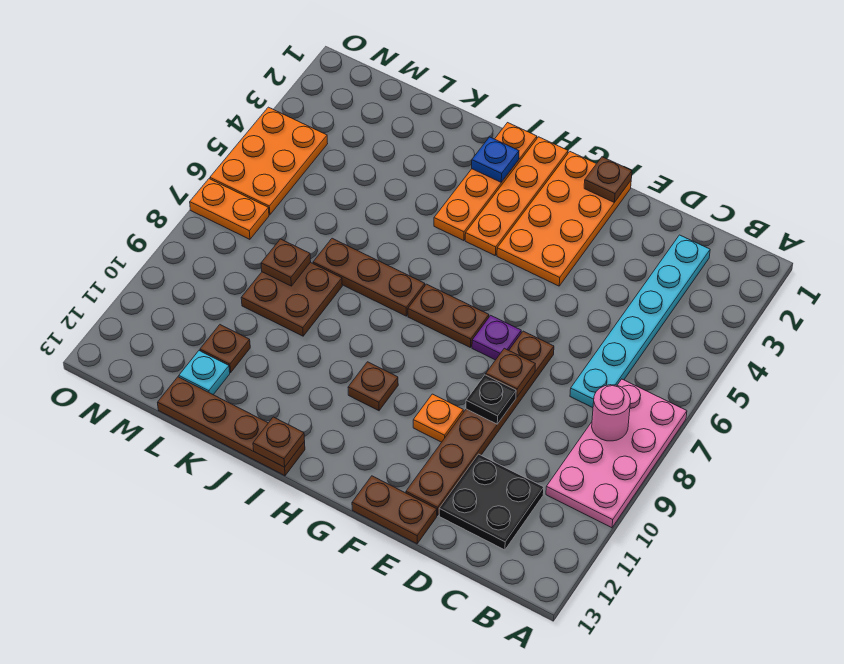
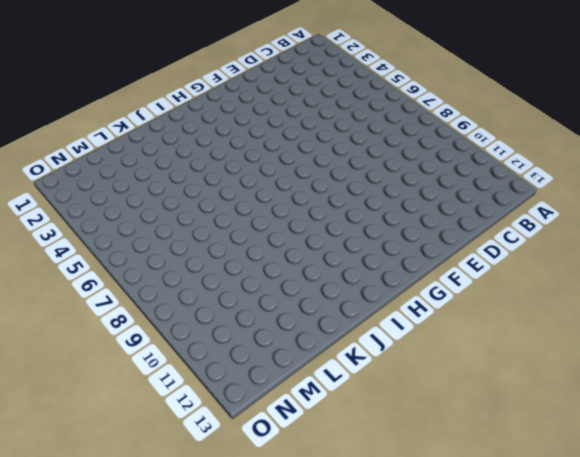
none -> pink plate A7:B10 level 1
none -> cyan plate C2:C7 level 1
none -> black plate C11:D12 level 1

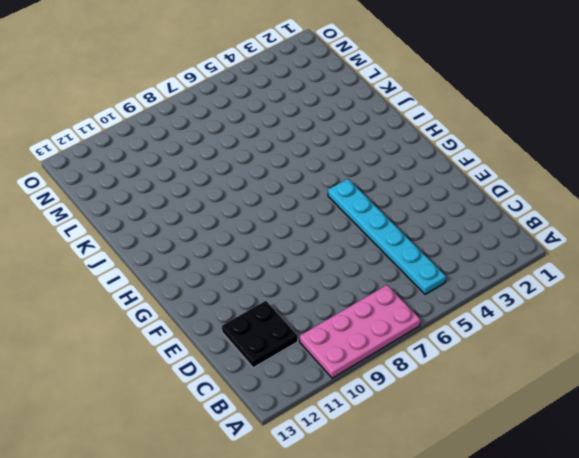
cyan plate B5:G5 level 1 -> cyan plate C2:C7 level 1
none -> brown plate E7:E12 level 1
none -> brown plate E13:F13 level 1
none -> orange plate F1:G4 level 1

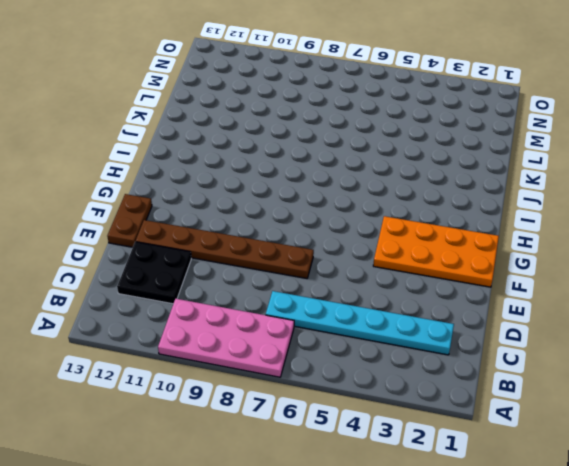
none -> purple plate F7 level 1
none -> orange plate F10 level 1
none -> brown plate G7:H7 level 1

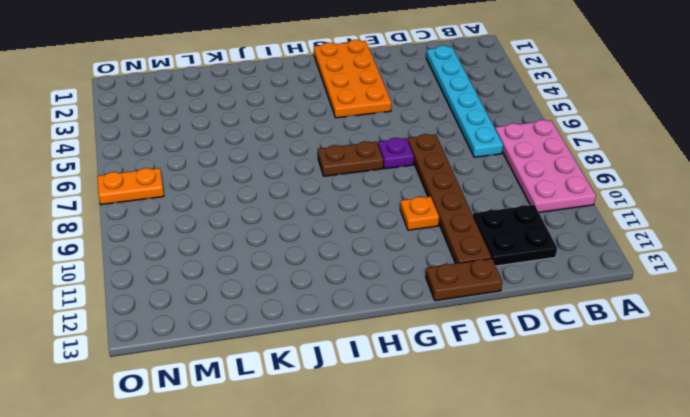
none -> orange plate H1:H4 level 1
none -> brown plate H10 level 1
none -> orange plate I1:I4 level 1

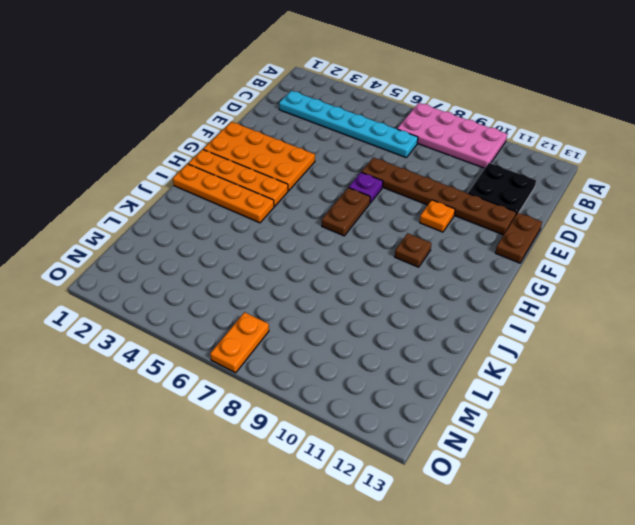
none -> brown plate I7:K7 level 1
none -> brown plate I13:L13 level 1
none -> brown plate K8:L9 level 1

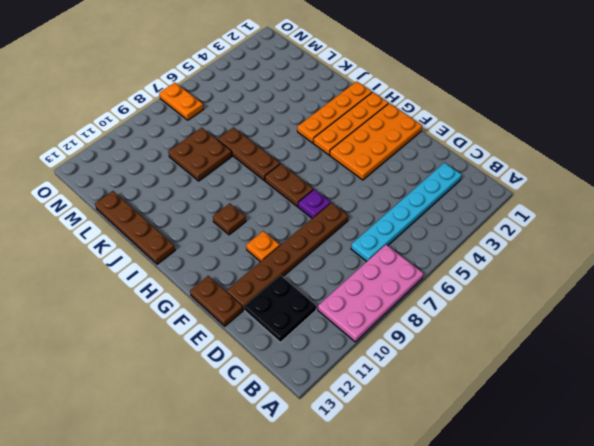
none -> brown plate L11 level 1
none -> cyan plate L12 level 1
none -> orange plate N4:O6 level 1

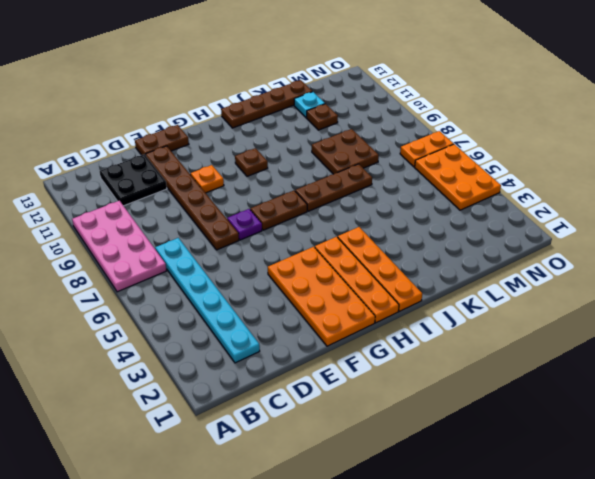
none -> pink round brick B8 level 2
none -> brown plate E8 level 2
none -> black plate E9 level 2

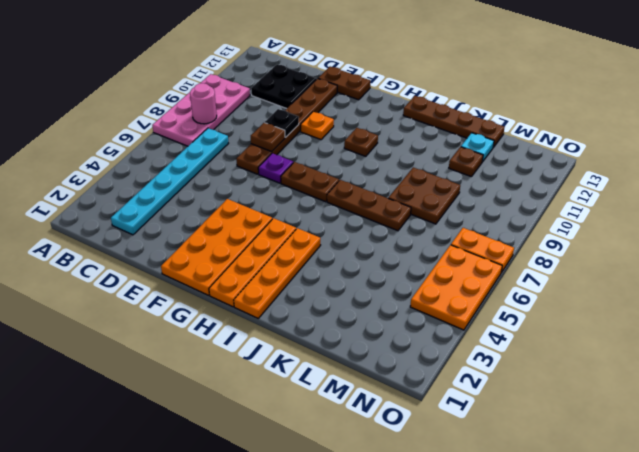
none -> brown plate F1 level 2
none -> blue plate I2 level 2
none -> brown plate I13 level 2

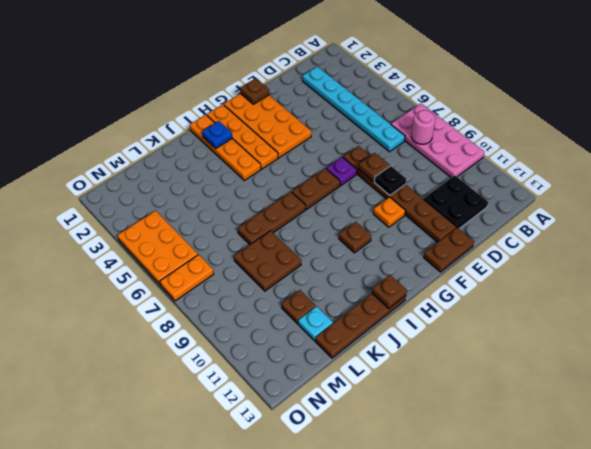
none -> brown plate L8 level 2

